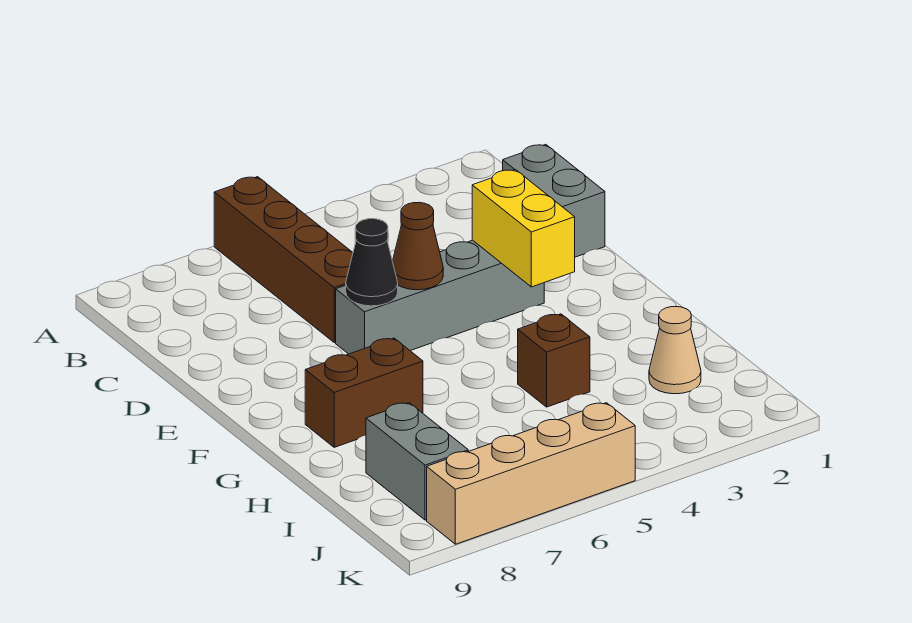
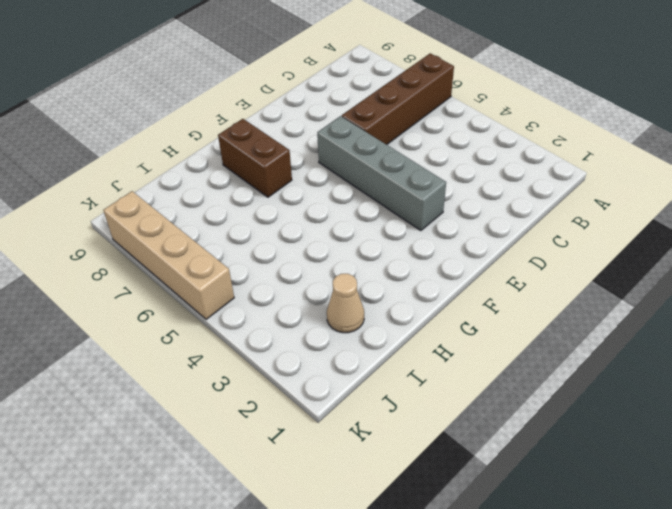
none -> grey brick C1:D1 level 1
none -> brown brick H4 level 1

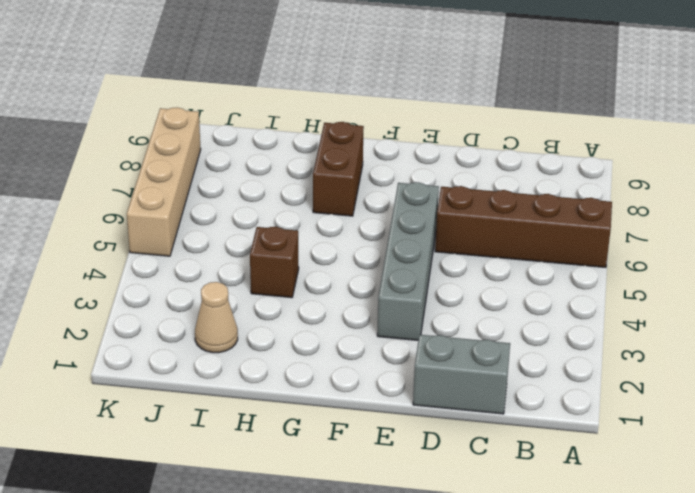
none -> grey brick I8:J8 level 1
none -> yellow brick E3:F3 level 2

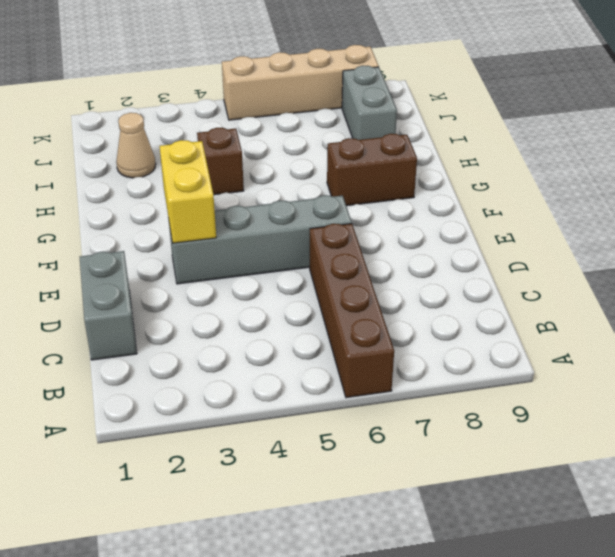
none -> brown cone E5 level 2
none -> black cone E6 level 2

